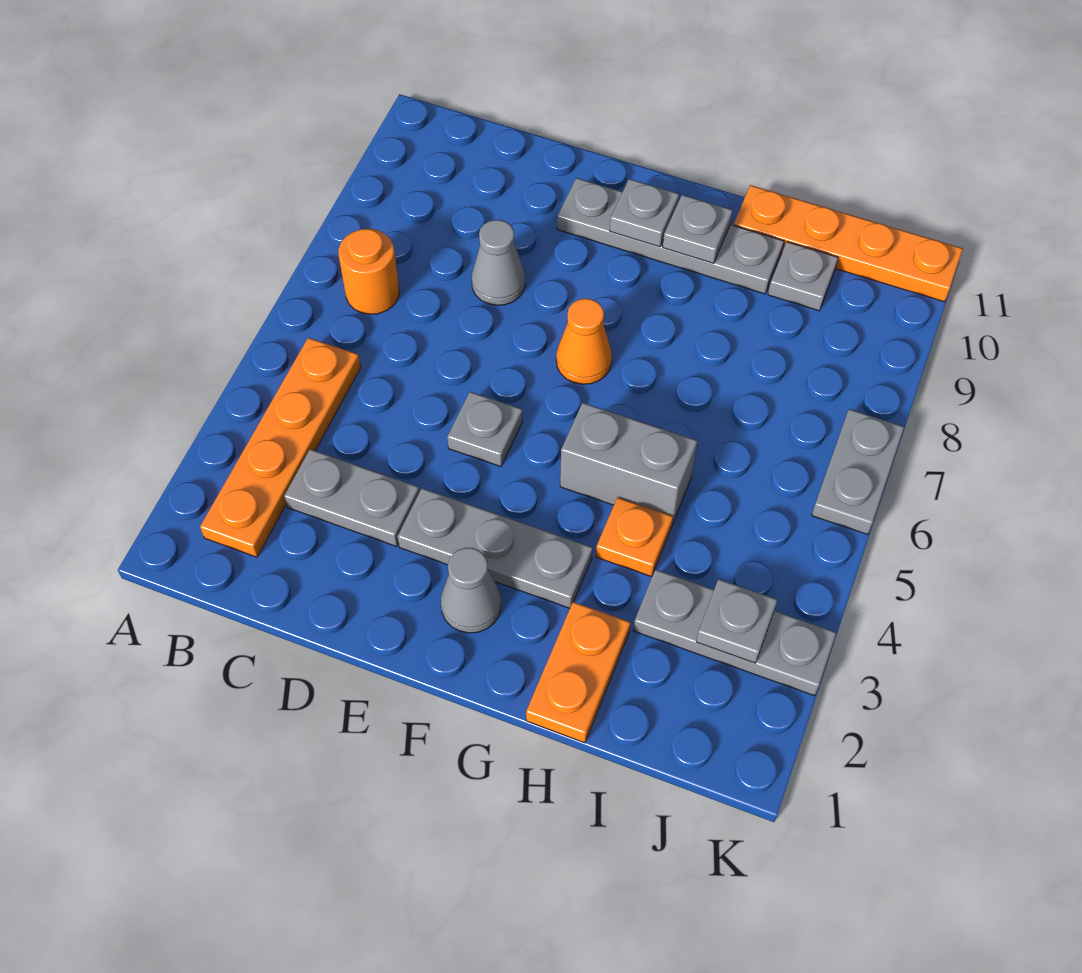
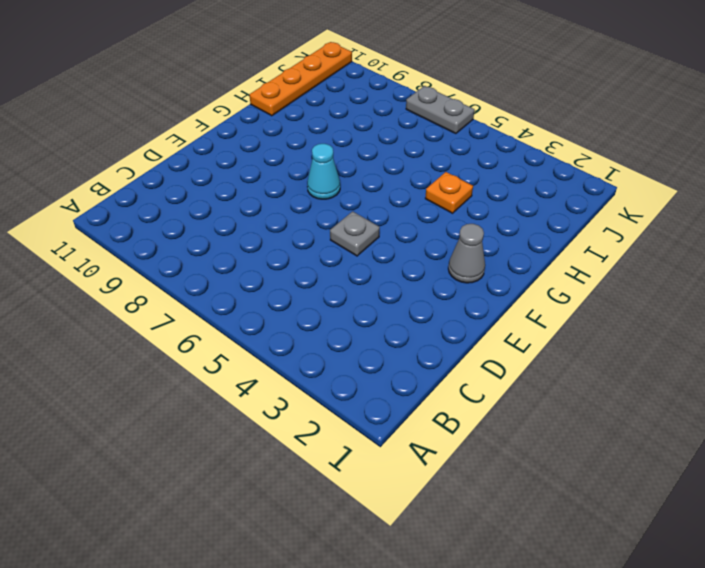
cyan cone F7 level 1 -> orange cone F7 level 1
none -> orange plate B2:B5 level 1
none -> orange round brick B7 level 1
none -> grey plate C3:D3 level 1

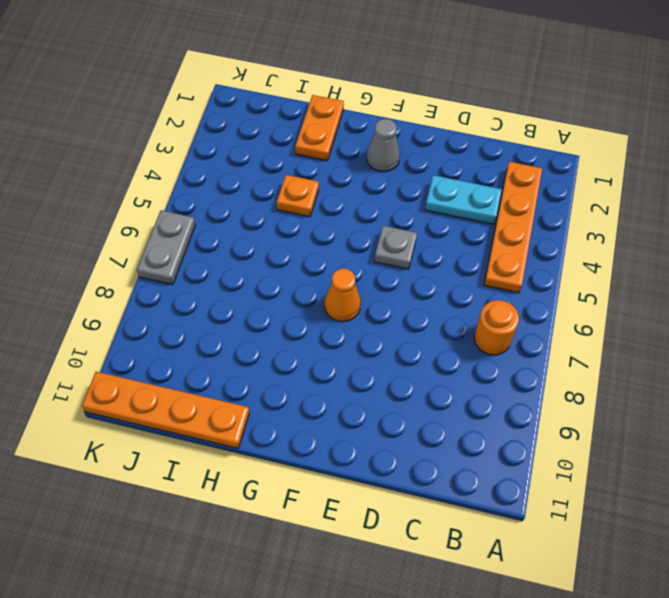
cyan plate C3:D3 level 1 -> grey plate C3:D3 level 1
none -> grey cone D8 level 1
none -> grey plate E3:G3 level 1
none -> grey plate E10:H10 level 1

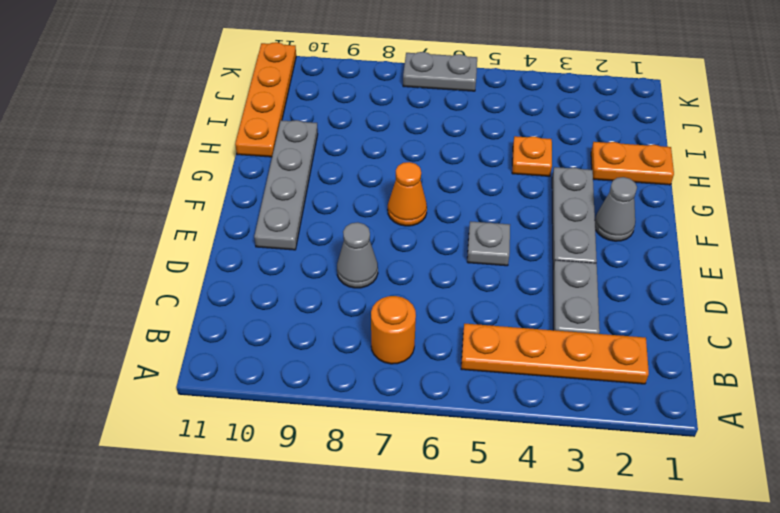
none -> grey brick G5:H5 level 1
none -> grey plate I3:K3 level 1
none -> grey plate I10 level 1

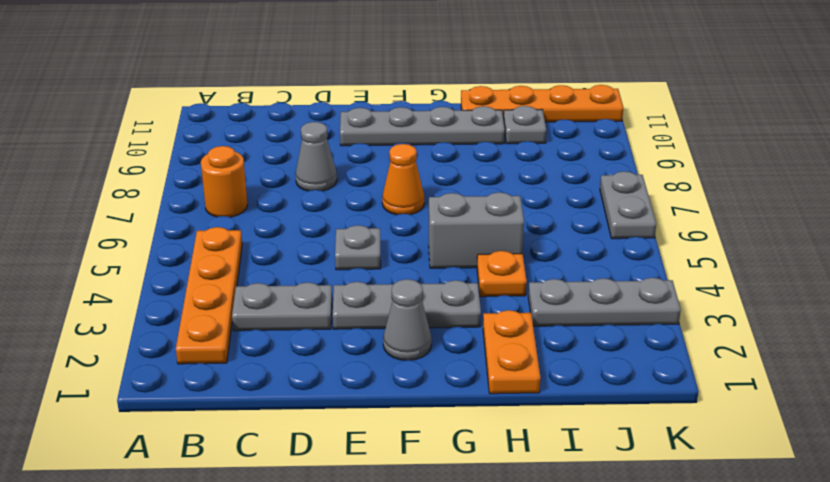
none -> grey plate F10 level 2
none -> grey plate G10 level 2
none -> grey plate J3 level 2

